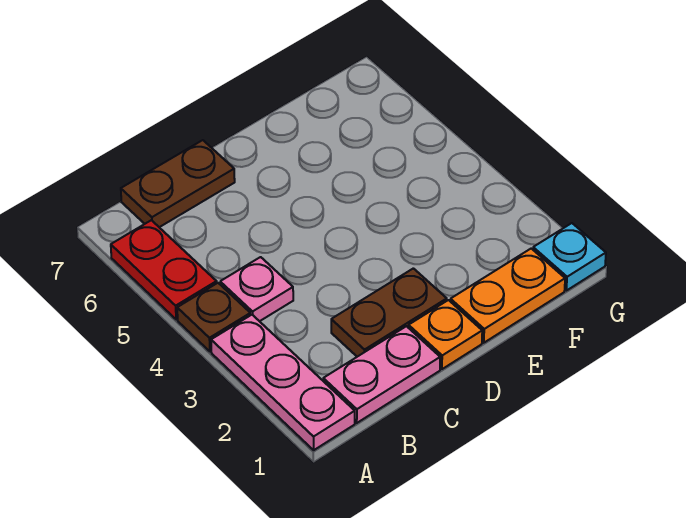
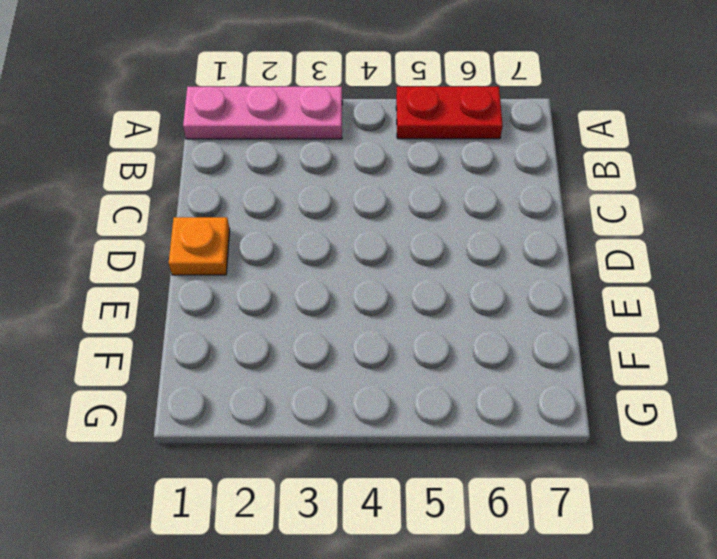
none -> brown plate A4 level 1
none -> pink plate B1:C1 level 1

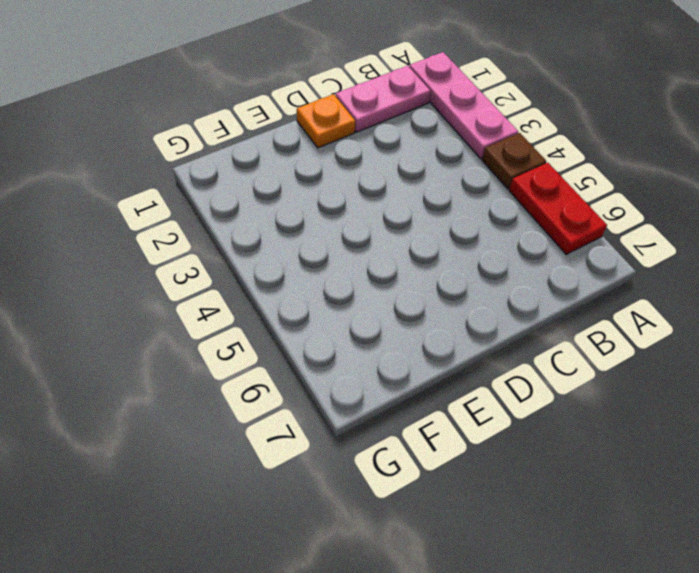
none -> pink plate B4 level 1
none -> brown plate B7:C7 level 1

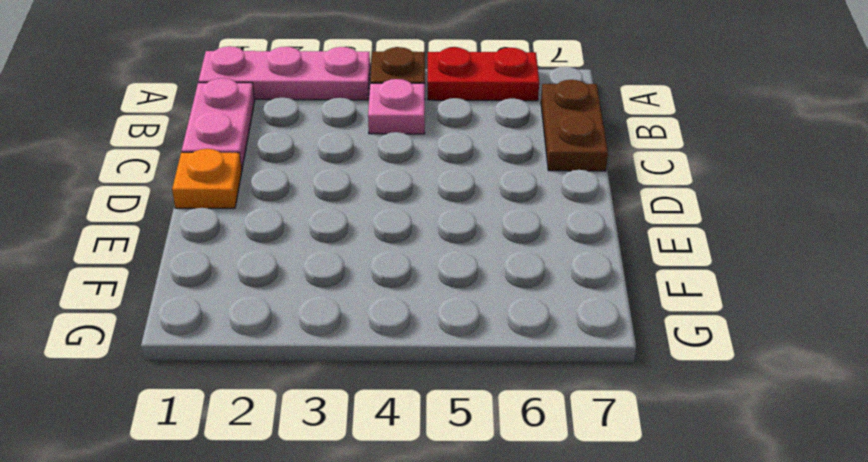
none -> brown plate C2:D2 level 1
none -> orange plate E1:F1 level 1

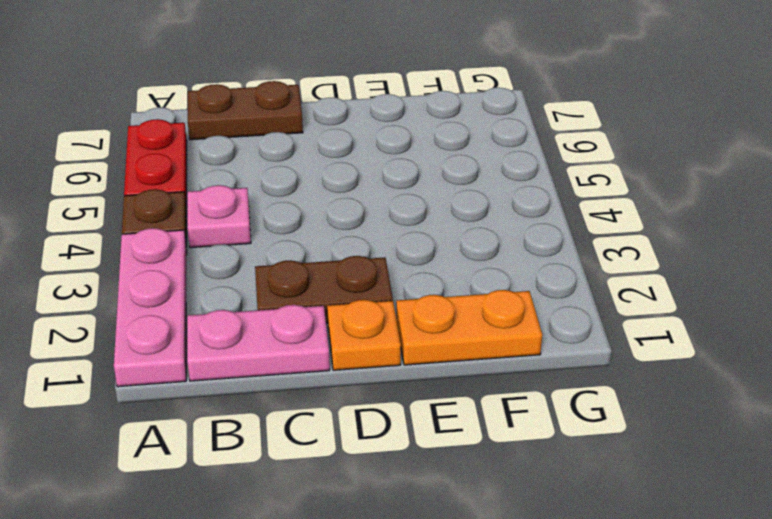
none -> cyan plate G1 level 1

